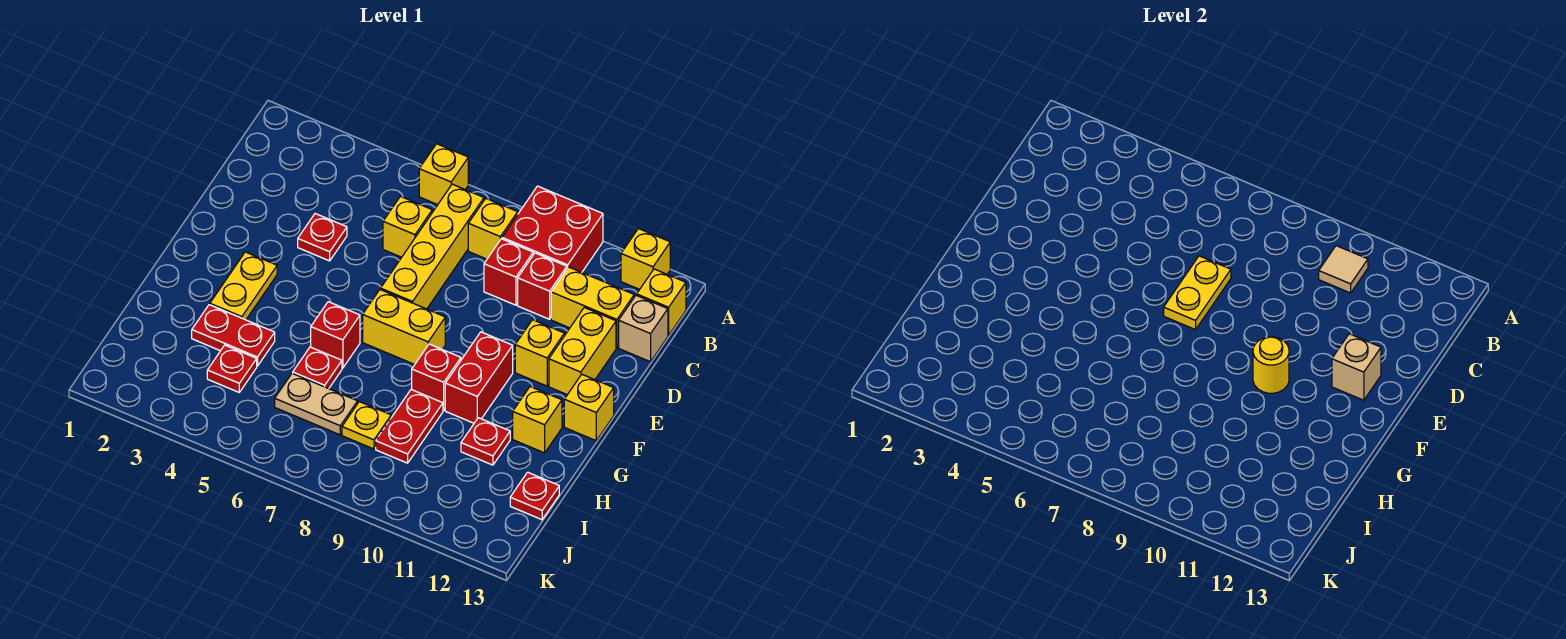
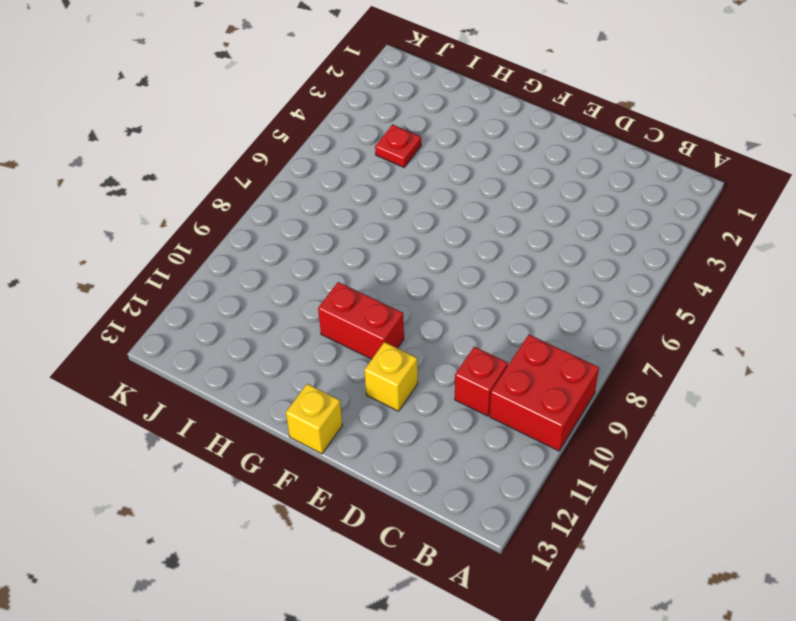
none -> yellow brick A6 level 1
none -> yellow brick A12 level 1
none -> yellow brick B7:E7 level 1
none -> yellow brick B8 level 1

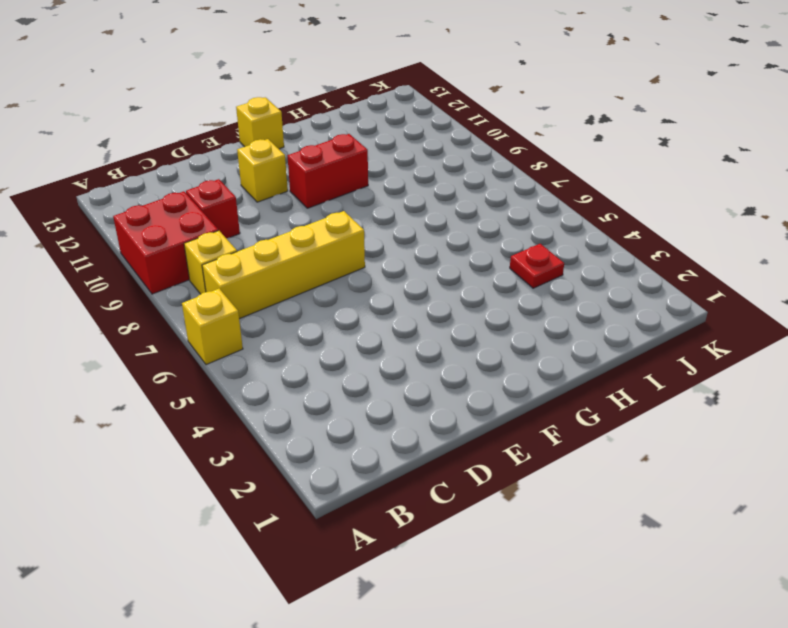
none -> yellow brick A12 level 1
none -> yellow brick B13 level 1
none -> yellow brick C6 level 1
none -> red brick C9 level 1

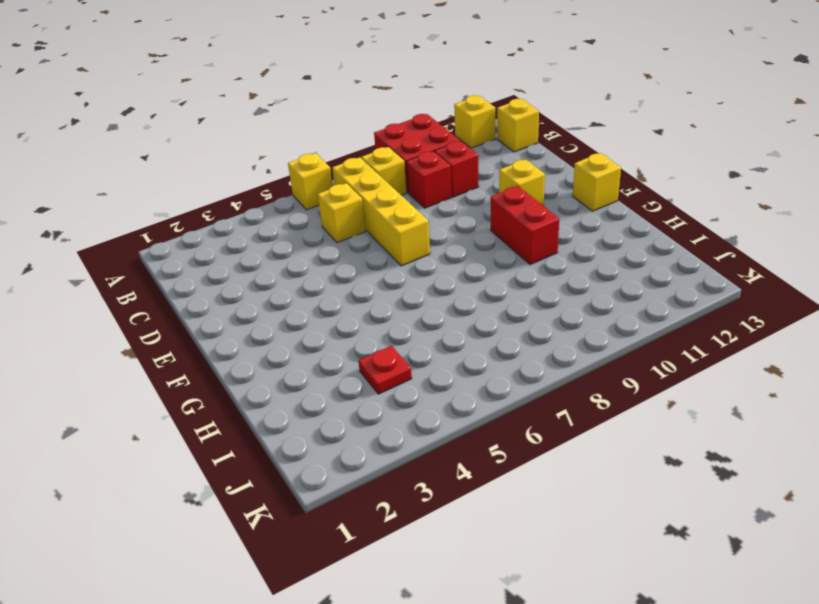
none -> yellow brick C11:C12 level 1
none -> tan brick C13 level 1
none -> red plate D4 level 1
none -> yellow brick D12:E12 level 1

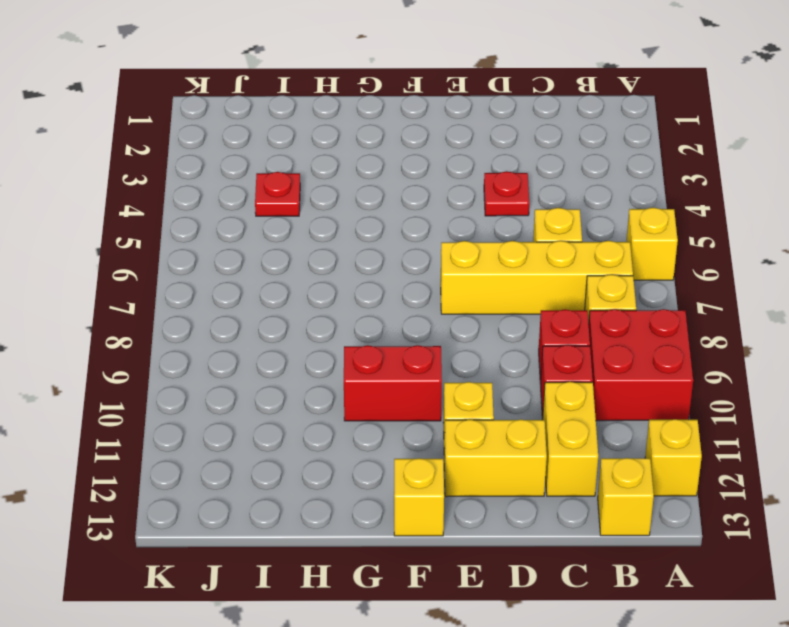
none -> tan brick C13 level 1
none -> yellow plate F3:G3 level 1
none -> yellow brick F7:F8 level 1
none -> red brick G6 level 1

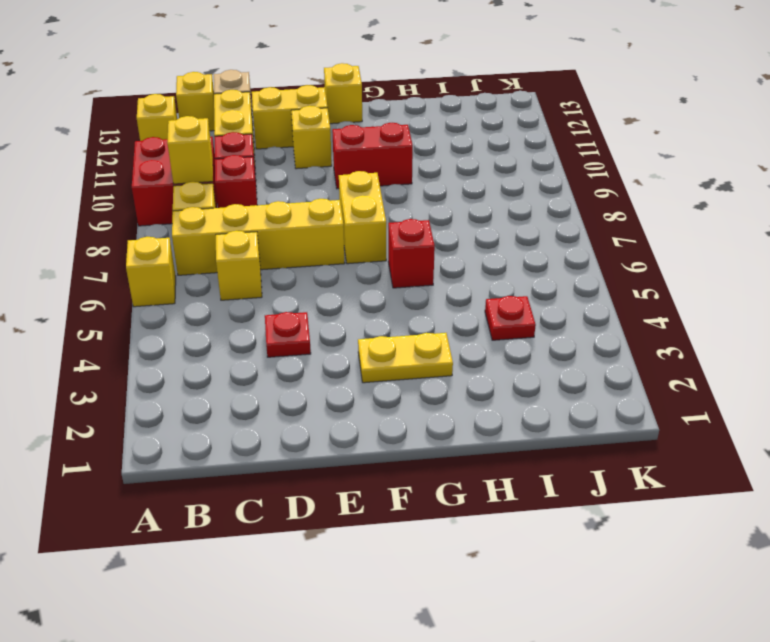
yellow brick B9 level 2 -> yellow brick G12 level 1
none -> red brick G9 level 1
none -> red plate H3:H4 level 1
none -> red plate H6 level 1
none -> red plate H9:I9 level 1

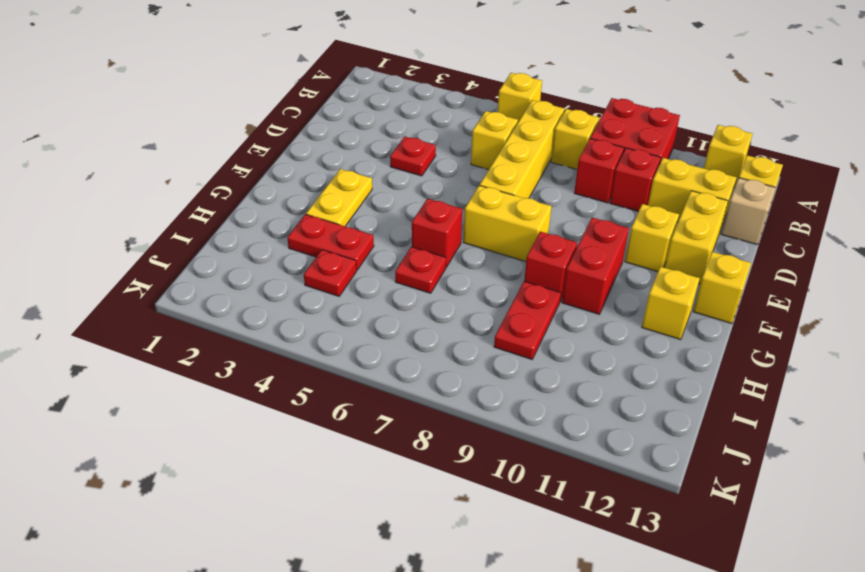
none -> red plate H11 level 1
none -> tan plate I6:I7 level 1
none -> yellow plate I8 level 1
none -> red plate I13 level 1

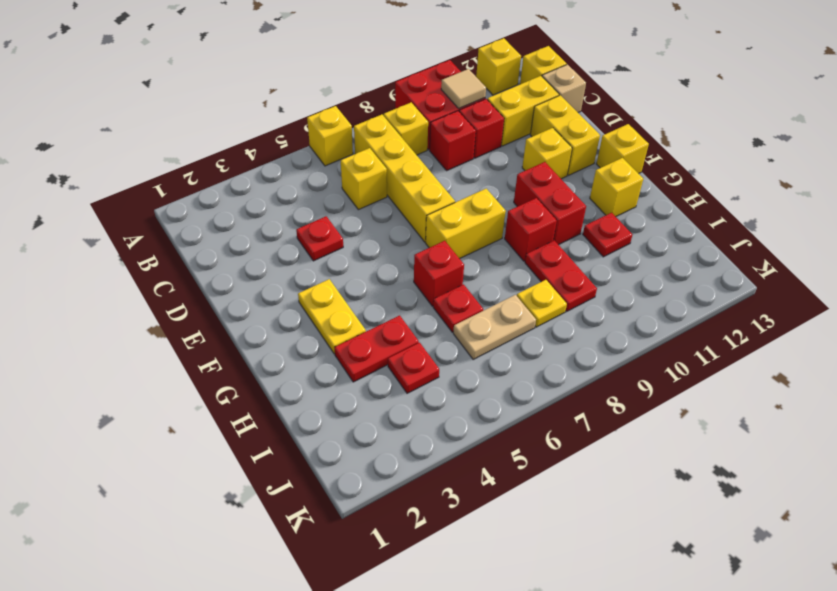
none -> red plate I13 level 1
none -> yellow plate D7:E7 level 2
none -> tan brick E12 level 2
none -> yellow round brick F10 level 2

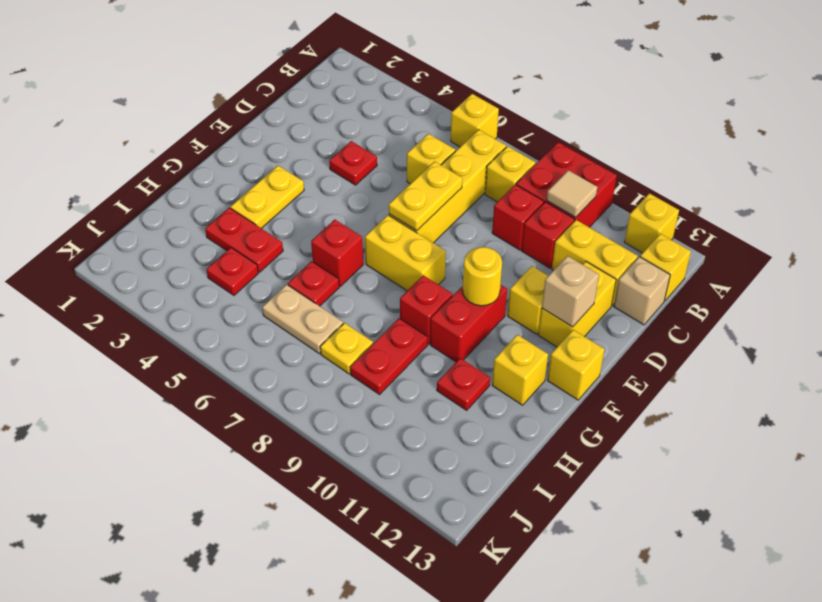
none -> red plate I13 level 1

